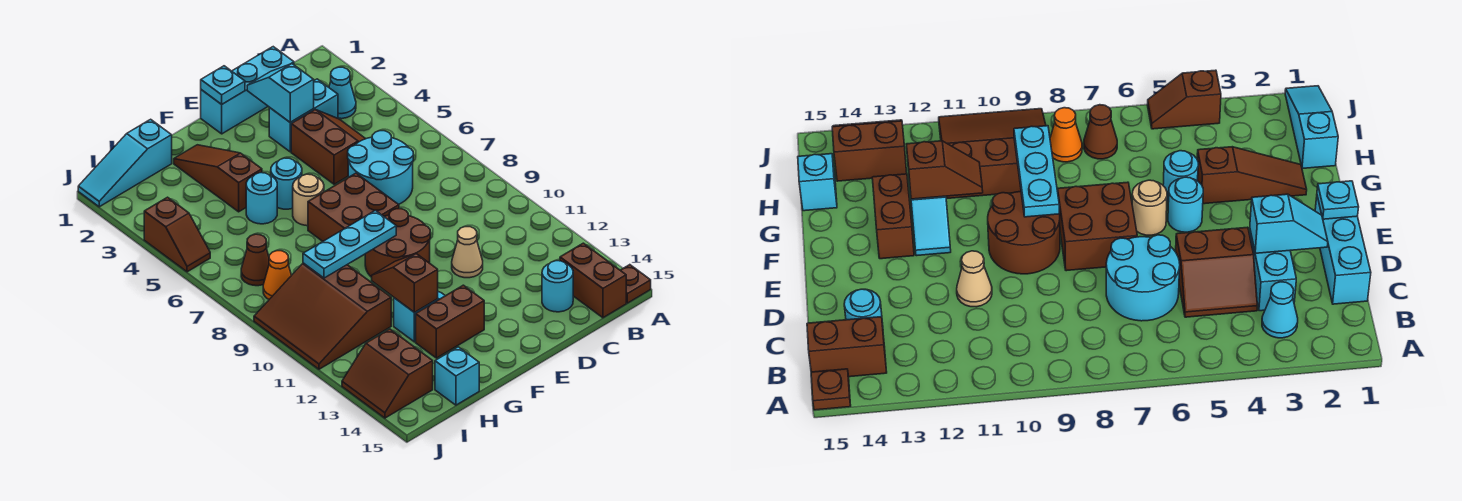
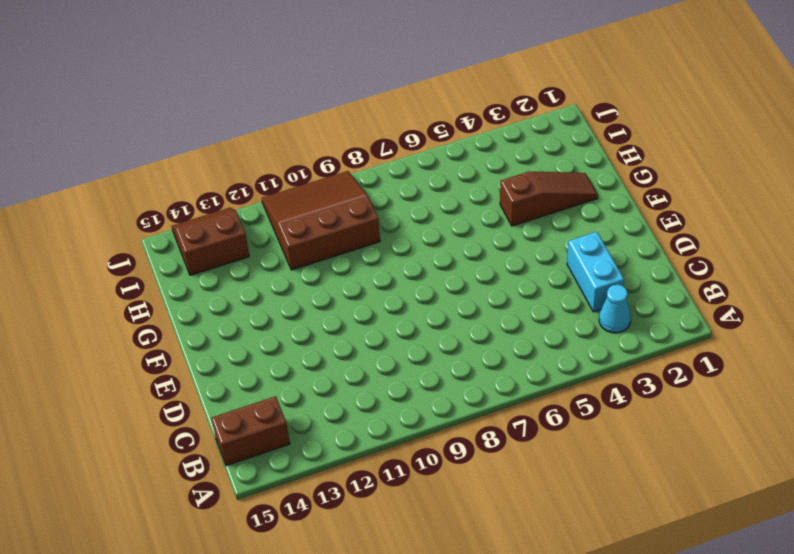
none -> brown plate A15 level 1
none -> cyan brick C1:E1 level 1
none -> brown slope C4:D5 level 1 top D

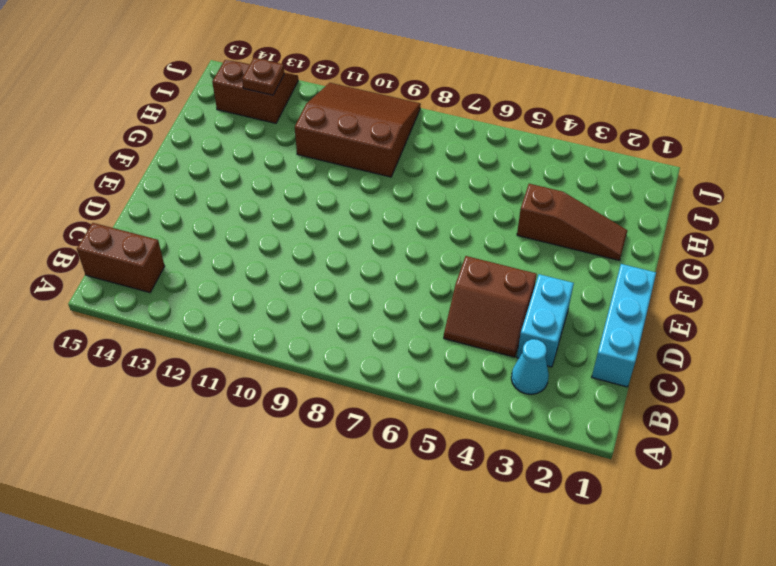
brown plate I13 level 2 -> brown plate A15 level 1
none -> cyan round brick C6:D7 level 1
none -> cyan round brick C14 level 1
none -> tan cone D11 level 1

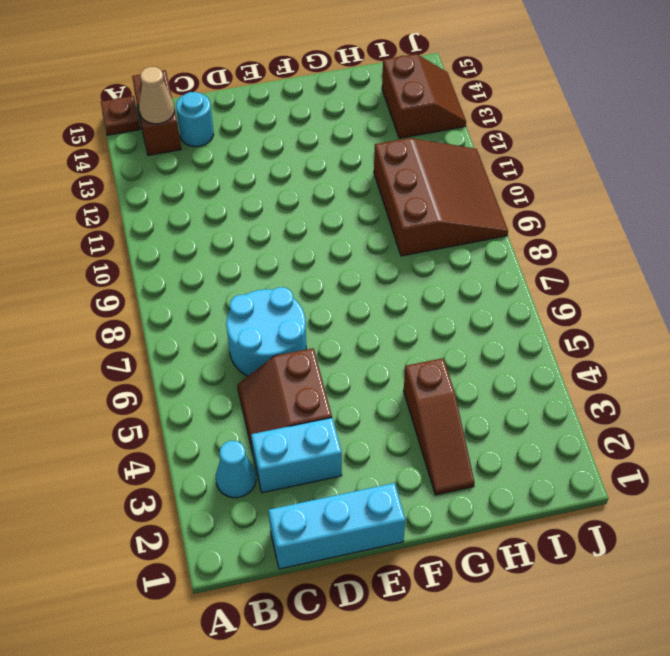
tan cone B14 level 2 -> tan cone D11 level 1
none -> brown brick E7:F8 level 1
none -> brown round brick E9:F10 level 1
none -> cyan round brick F5 level 1

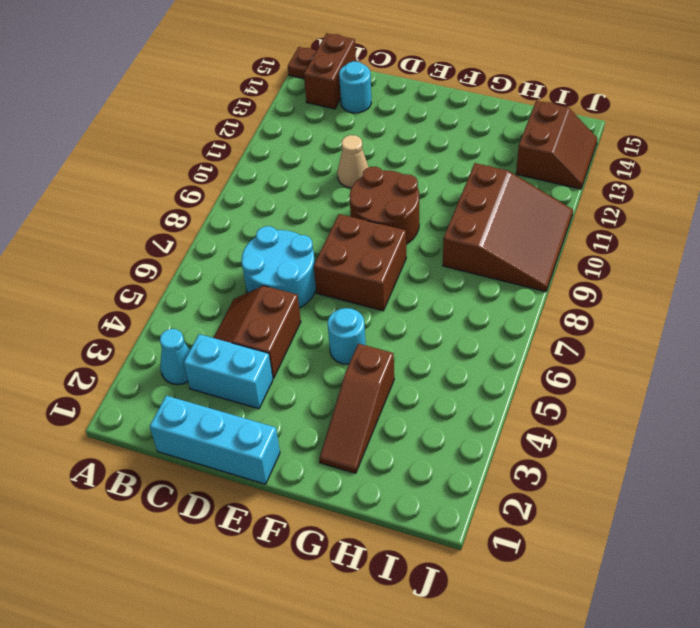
none -> tan round brick F6 level 1
none -> cyan slope F12:G12 level 1 top G
none -> brown brick F13:G13 level 1

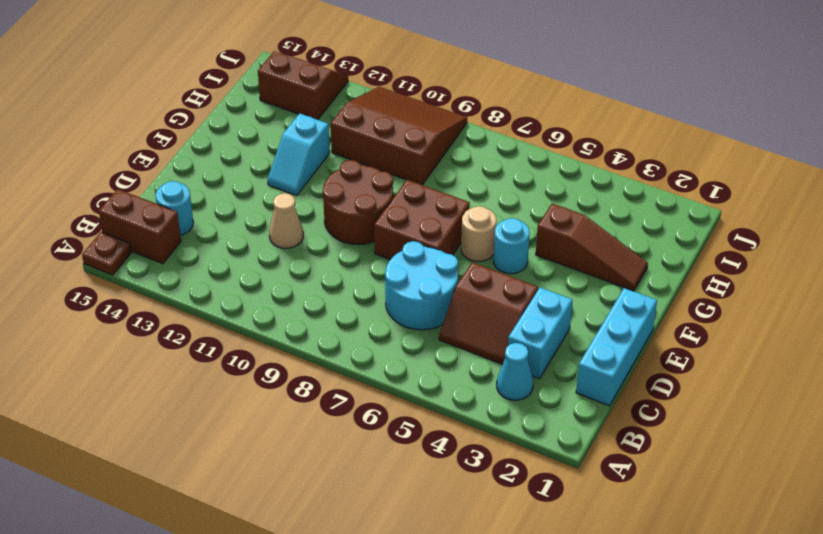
none -> brown brick F13:G13 level 1
none -> cyan round brick G5 level 1
none -> cyan slope H1:J1 level 1 top H

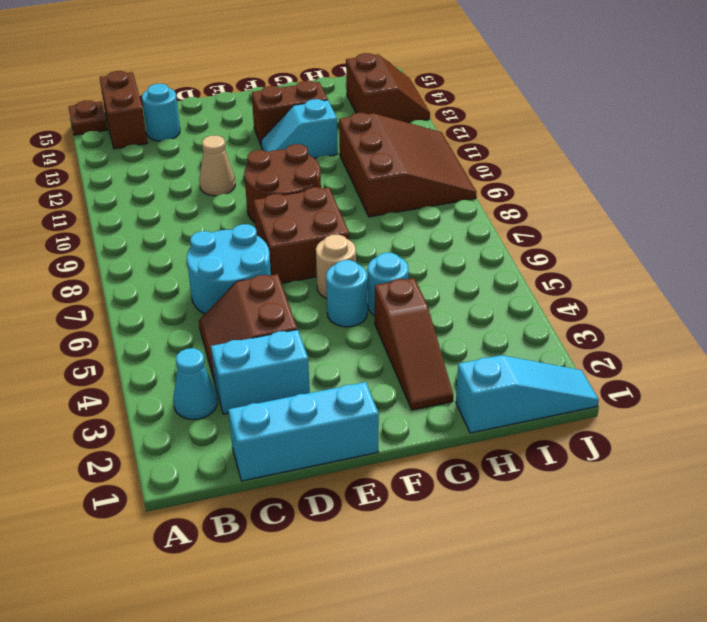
none -> cyan brick H15 level 1
none -> brown cone I7 level 1
none -> orange cone I8 level 1

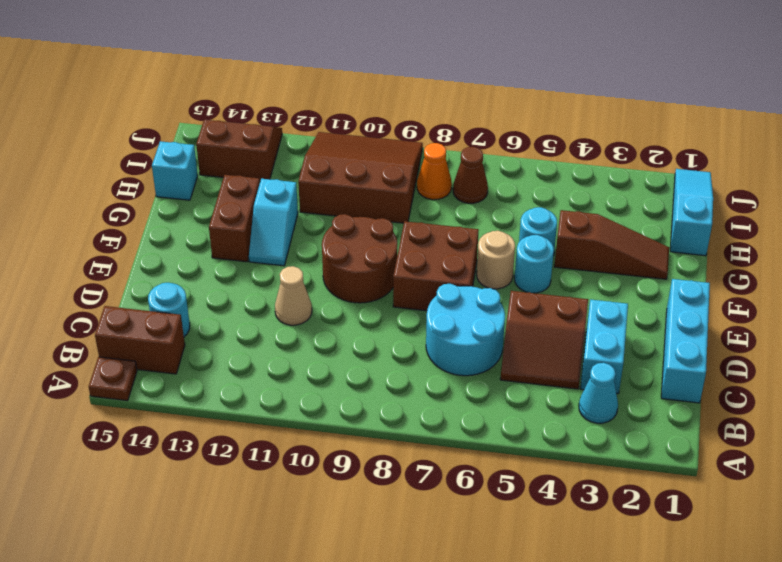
none -> brown slope J4:J5 level 1 top 4
none -> cyan slope D2:D3 level 2 top 3
none -> cyan plate E1 level 2

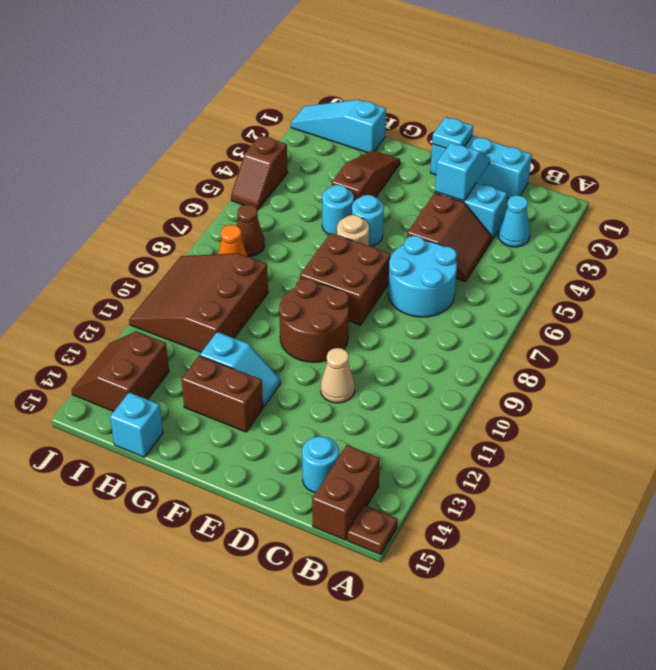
none -> cyan plate F9:H9 level 2
none -> brown slope G11:G12 level 2 top 12

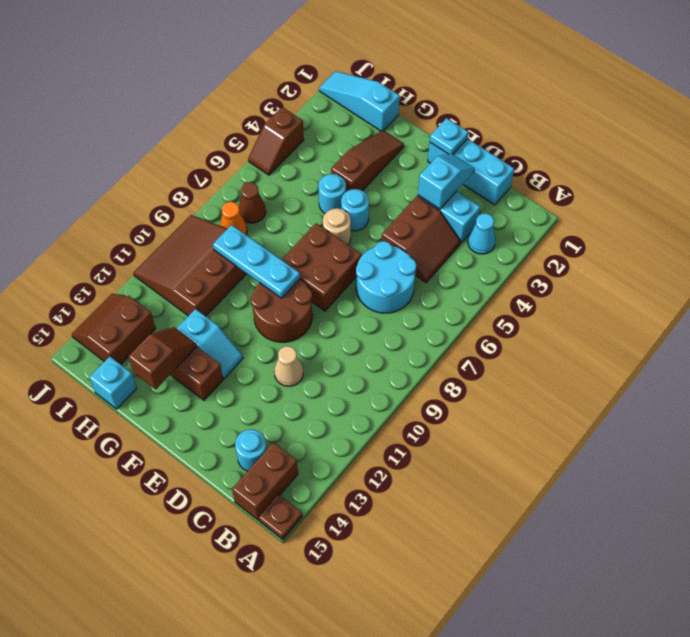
brown slope G13:G14 level 2 top 14 -> brown slope G11:G12 level 2 top 12

